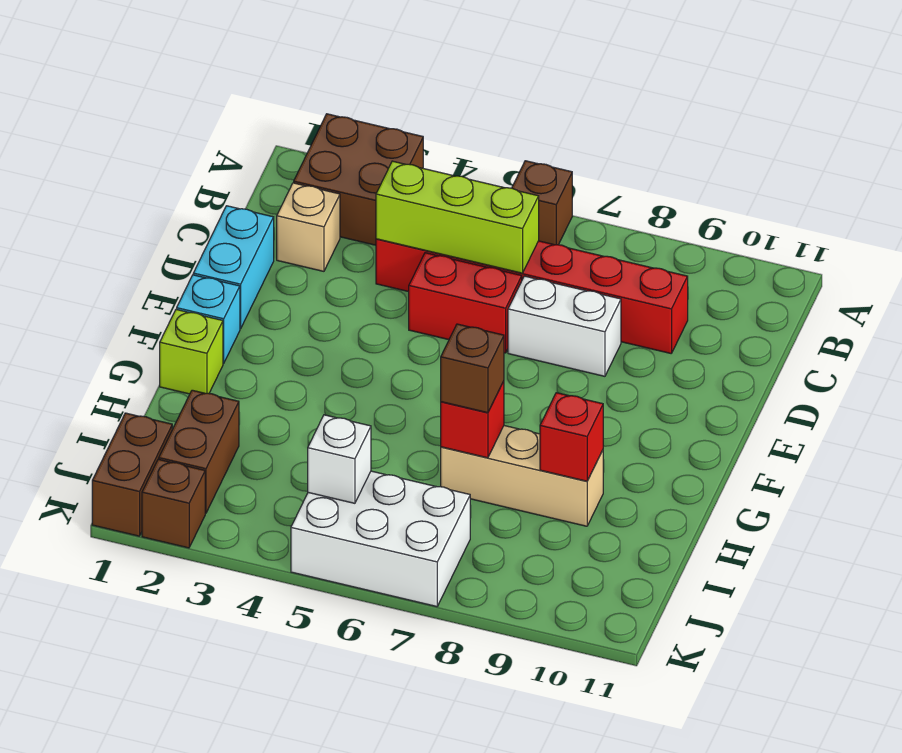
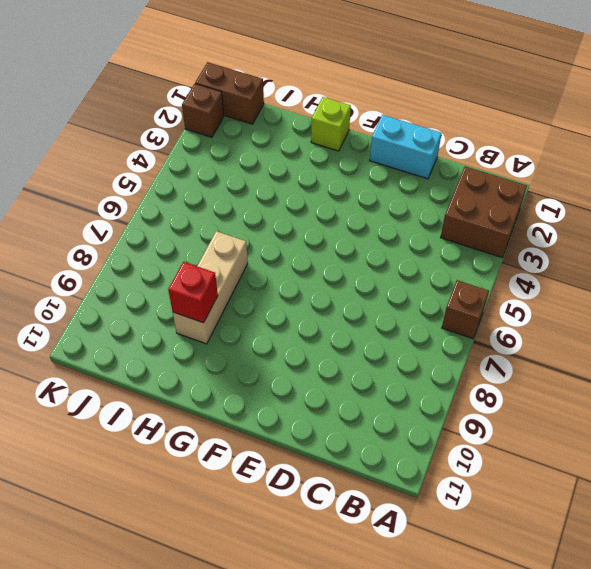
none -> tan brick C2 level 1
none -> red brick C4:C9 level 1
none -> red brick D5:D6 level 1

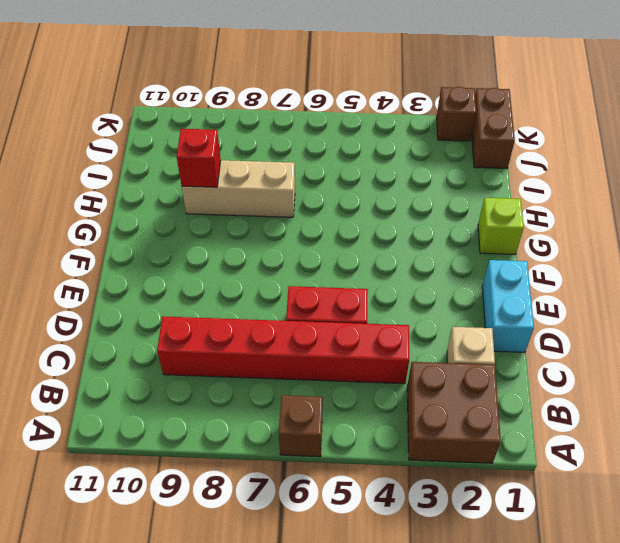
none -> white brick D7:D8 level 1
none -> cyan brick F1 level 1
none -> brown brick I2:J2 level 1

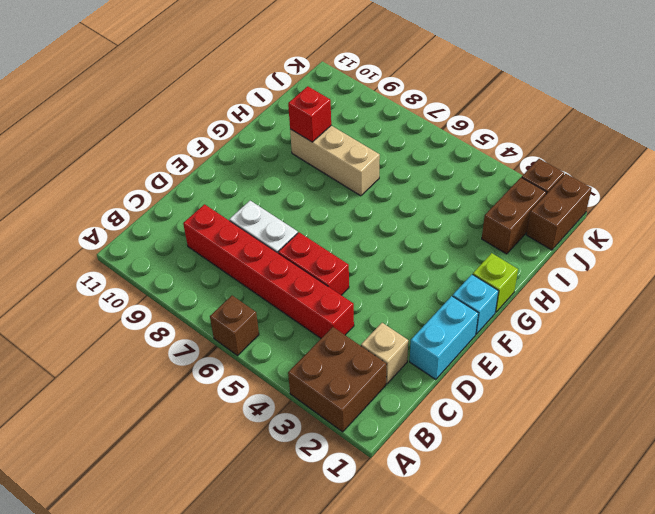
none -> white brick J5:K7 level 1
none -> lime brick C4:C6 level 2
none -> red brick H7 level 2

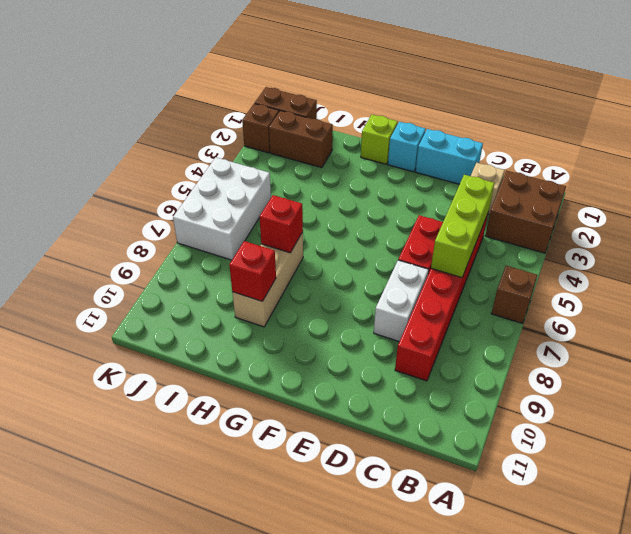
none -> white brick J5 level 2
none -> brown brick H7 level 3

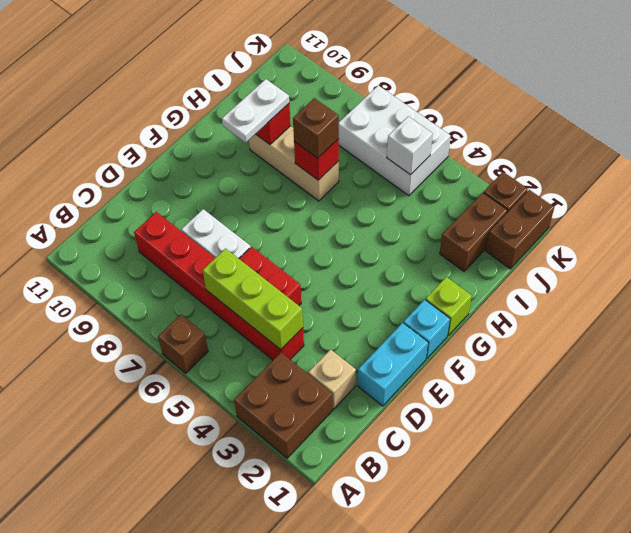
white plate G9:H9 level 3 -> none

